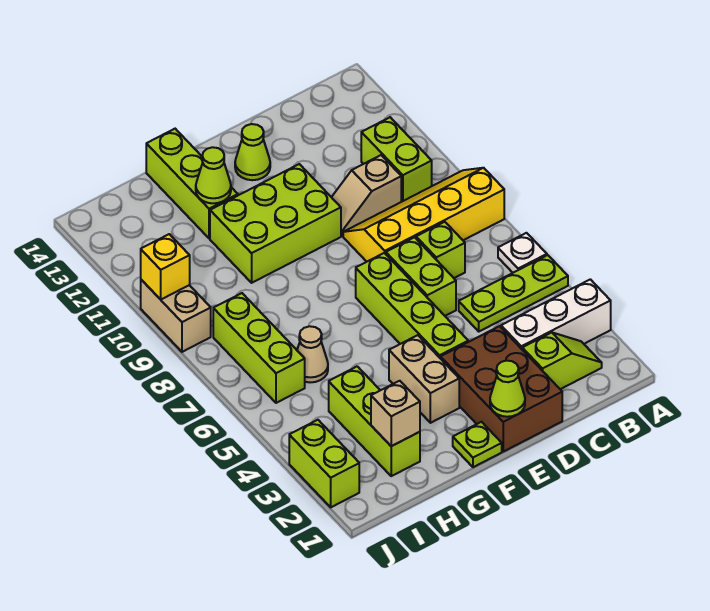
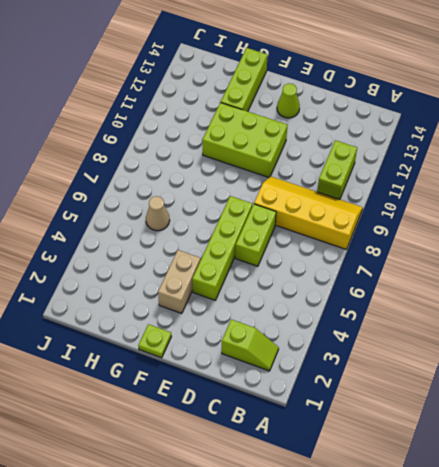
none -> white brick A3:C3 level 1
none -> lime plate A5:C5 level 1
none -> white plate A6 level 1

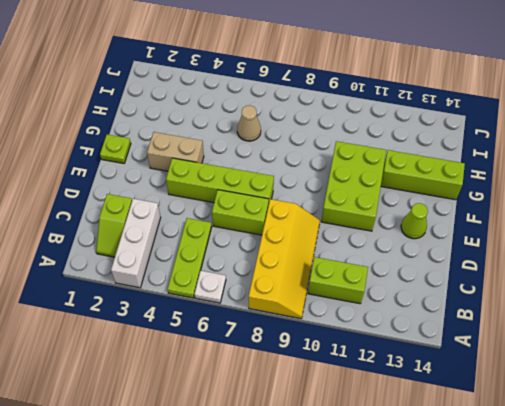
none -> lime brick C7 level 1
none -> tan slope C10:D10 level 1 top C
none -> brown brick D1:E3 level 1

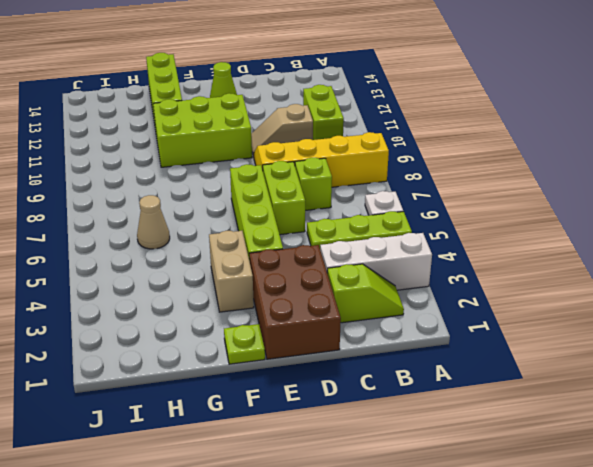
none -> lime brick H2:H4 level 1
none -> lime brick I6:I8 level 1
none -> lime brick J2:J3 level 1

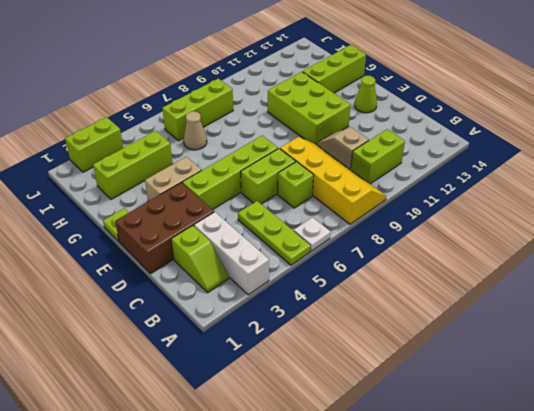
none -> tan brick J9:J10 level 1
none -> lime cone E1 level 2
none -> lime cone G12 level 2

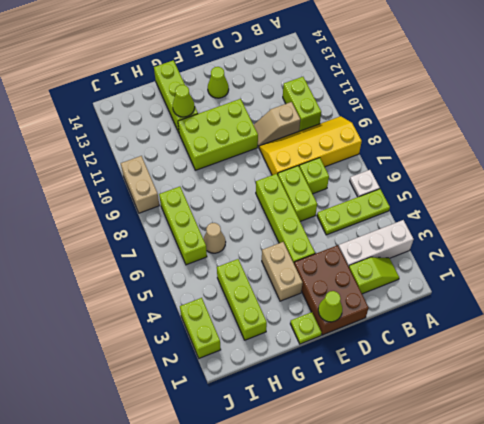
none -> tan brick H2 level 2
none -> yellow brick J10 level 2

